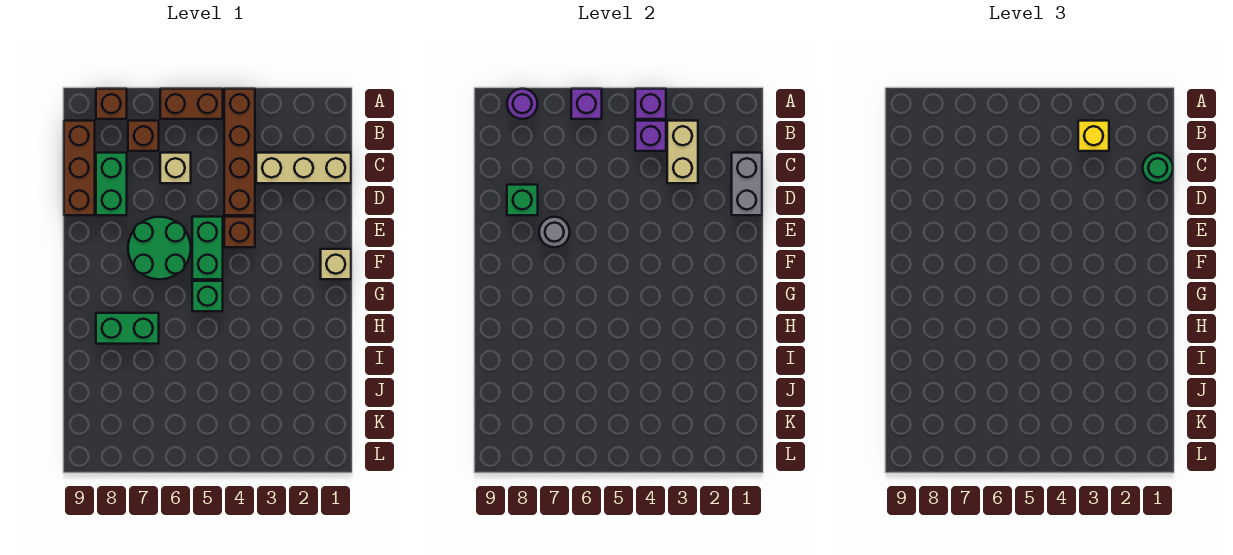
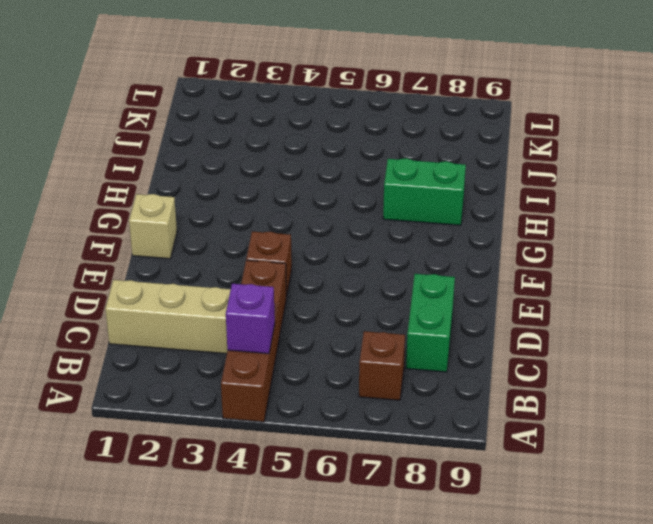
none -> brown brick A5:A6 level 1
none -> brown brick A8 level 1
none -> brown brick B9:D9 level 1

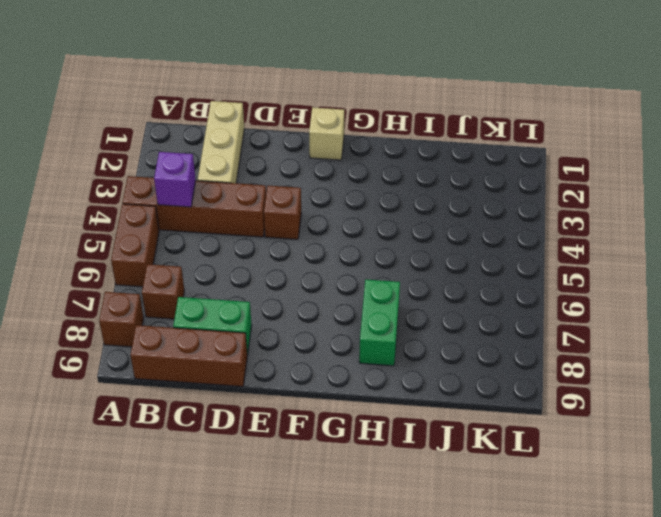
none -> tan brick C6 level 1
none -> green brick E5:F5 level 1
none -> green round brick E6:F7 level 1

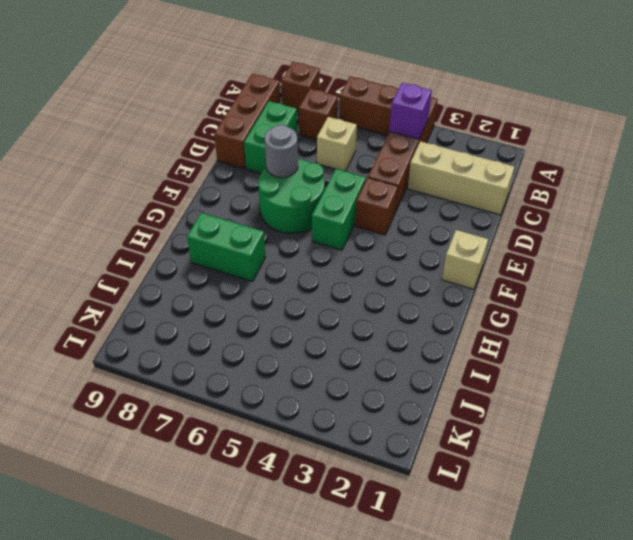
none -> green brick G5 level 1
none -> purple brick A4 level 2
none -> purple brick A6 level 2

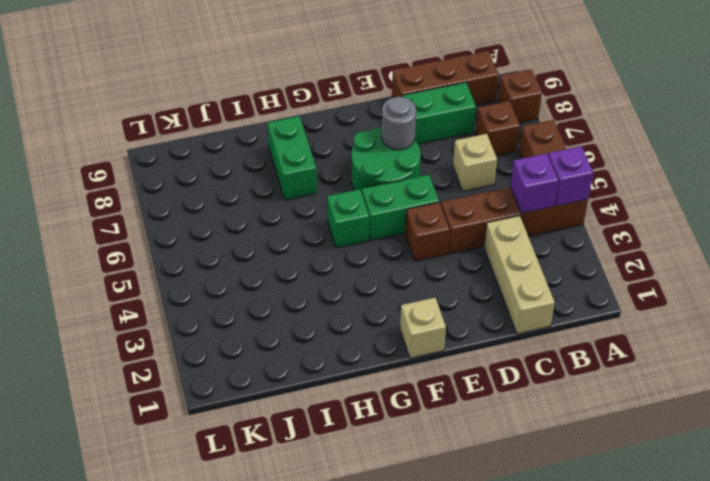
none -> purple brick A6 level 2
none -> purple round brick A8 level 2
none -> tan brick B3:C3 level 2

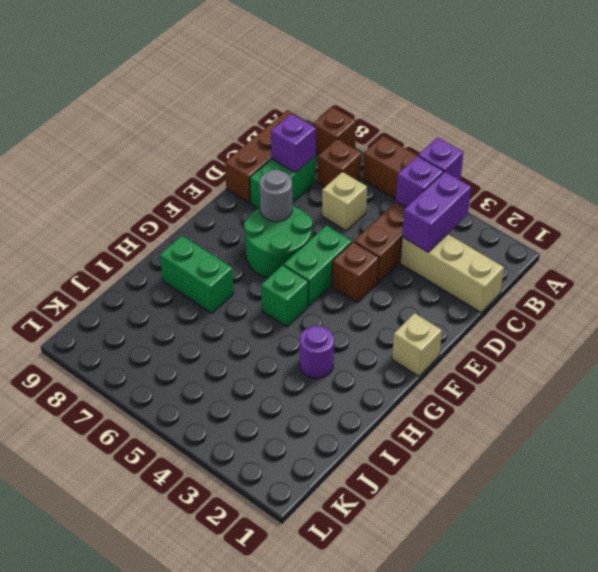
purple brick B3:C3 level 2 -> tan brick B3:C3 level 2
purple brick C8 level 2 -> purple brick A6 level 2
purple round brick H3 level 1 -> purple round brick A8 level 2
none -> grey brick C1:D1 level 2
none -> green brick D8 level 2
none -> yellow brick B3 level 3

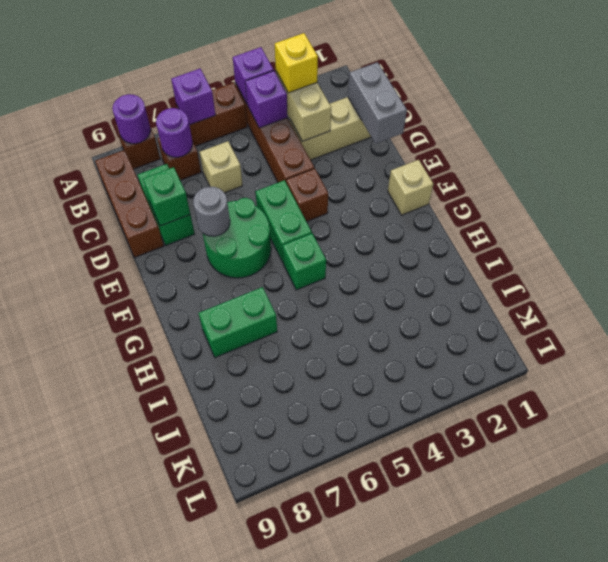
purple round brick B7 level 2 -> none
none -> green round brick C1 level 3

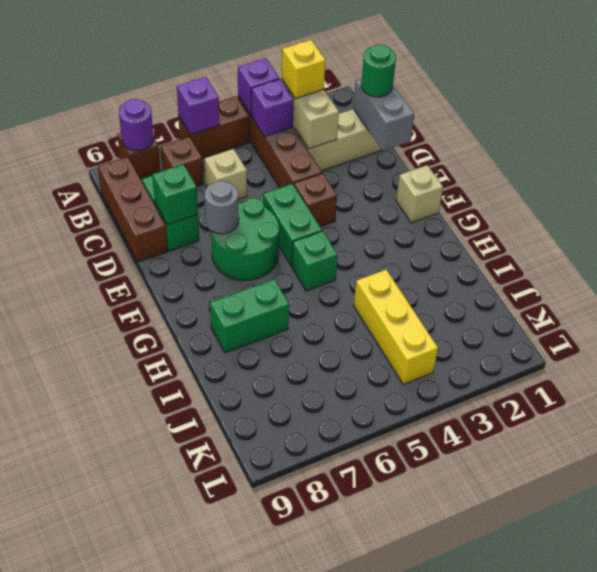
yellow brick I4:K4 level 1 -> none

